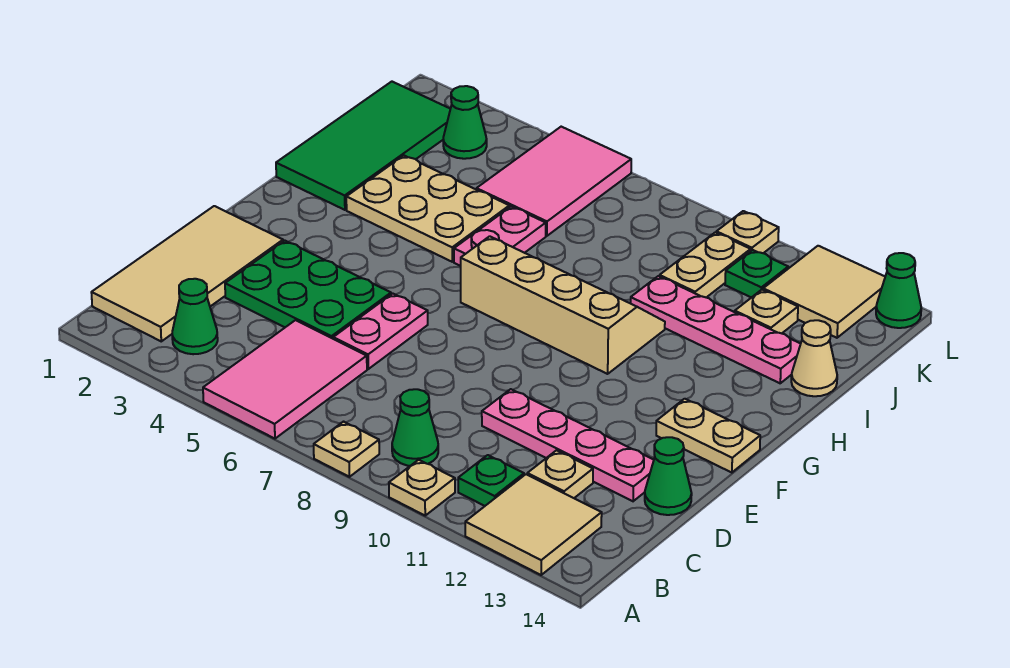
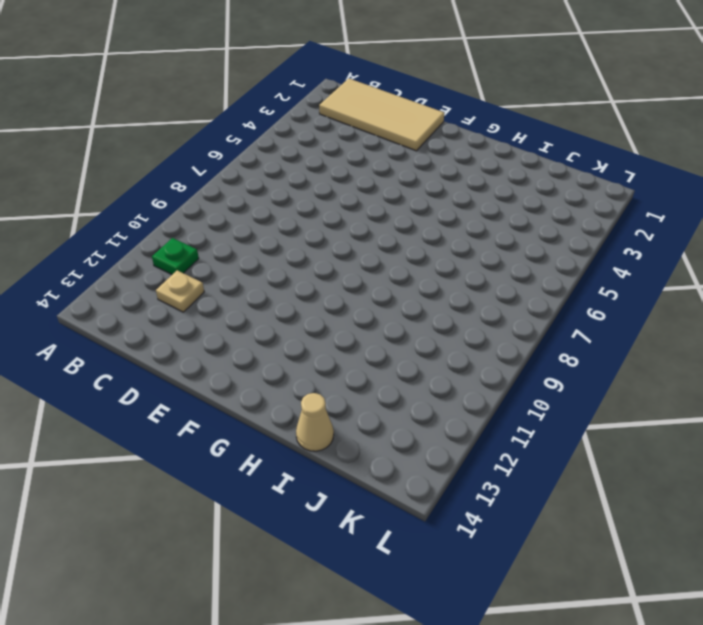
none -> pink tile A5:C6 level 1
none -> tan plate A8 level 1
none -> tan plate A10 level 1

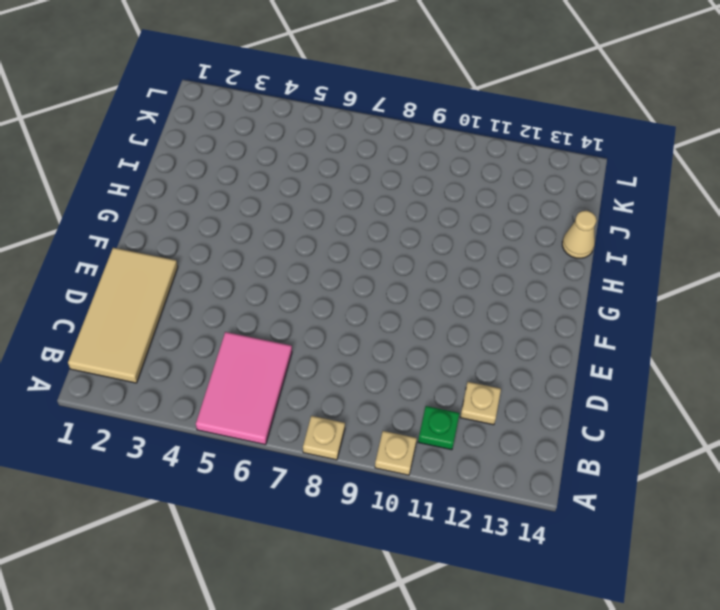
none -> tan tile A12:B13 level 1
none -> green cone B3 level 1
none -> green cone B9 level 1

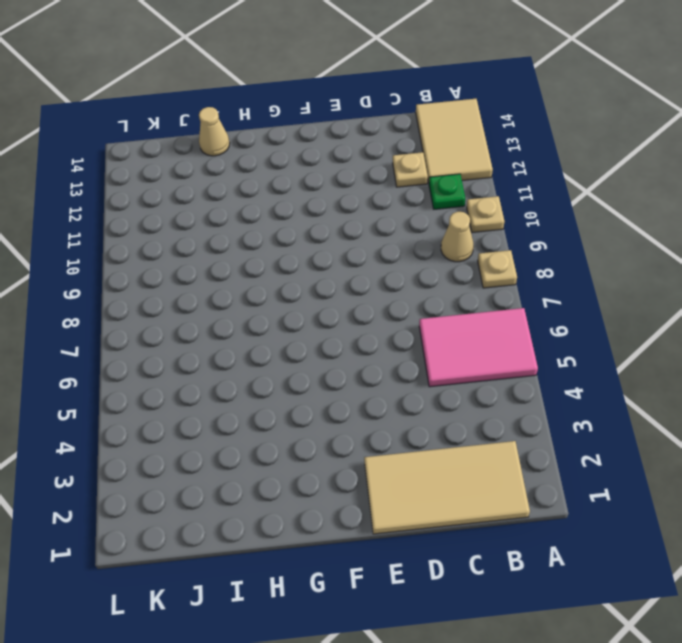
tan tile A12:B14 level 1 -> tan tile A12:B13 level 1
tan cone B9 level 1 -> green cone B9 level 1
none -> green cone B3 level 1
none -> green plate D3:E5 level 1
none -> pink plate D6:E6 level 1

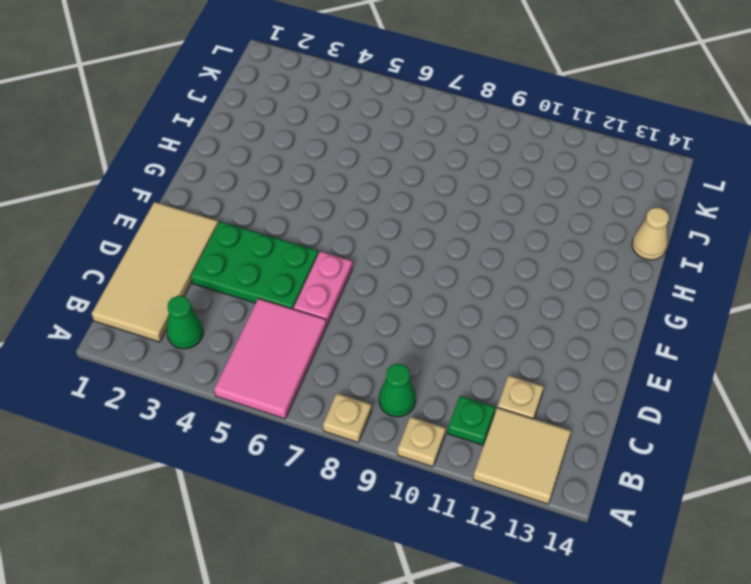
none -> pink plate D10:D13 level 1
none -> green cone D14 level 1
none -> tan plate F13:F14 level 1

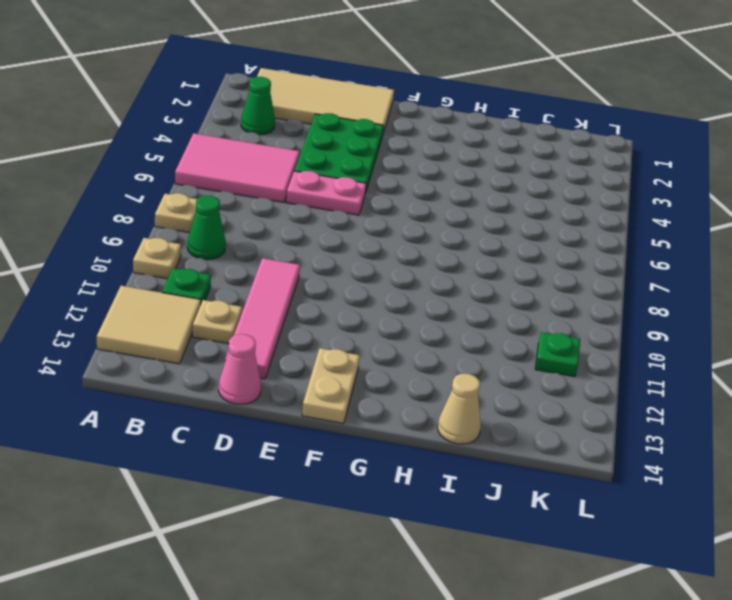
pink tile D10:D13 level 1 -> pink plate D10:D13 level 1
pink cone D14 level 1 -> green cone D14 level 1
none -> tan slope G7:H10 level 1 top G
none -> green tile H1:K2 level 1
none -> tan plate H3:I5 level 1

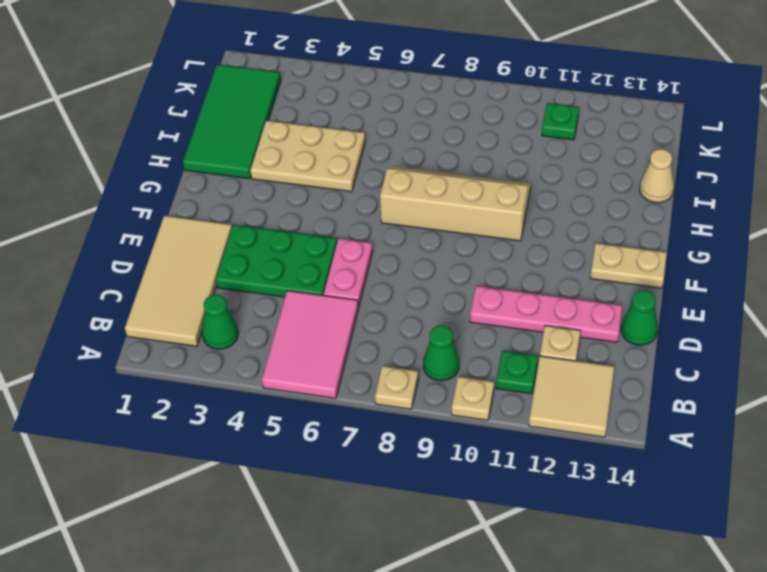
none -> pink plate H6:I6 level 1
none -> pink plate I10:I13 level 1
none -> pink tile J5:L6 level 1

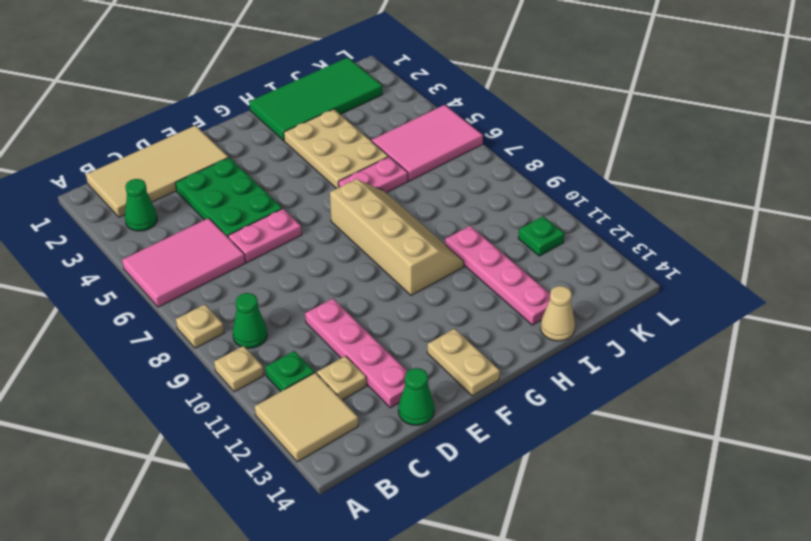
none -> tan plate J10:K10 level 1
none -> tan plate J12 level 1
none -> green cone K3 level 1

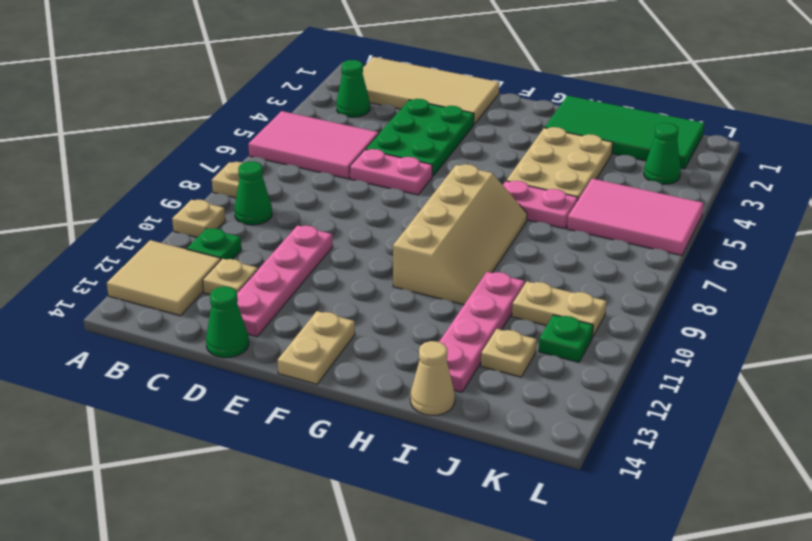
none -> tan tile K12:L13 level 1
none -> tan plate L10 level 1
none -> green cone L14 level 1

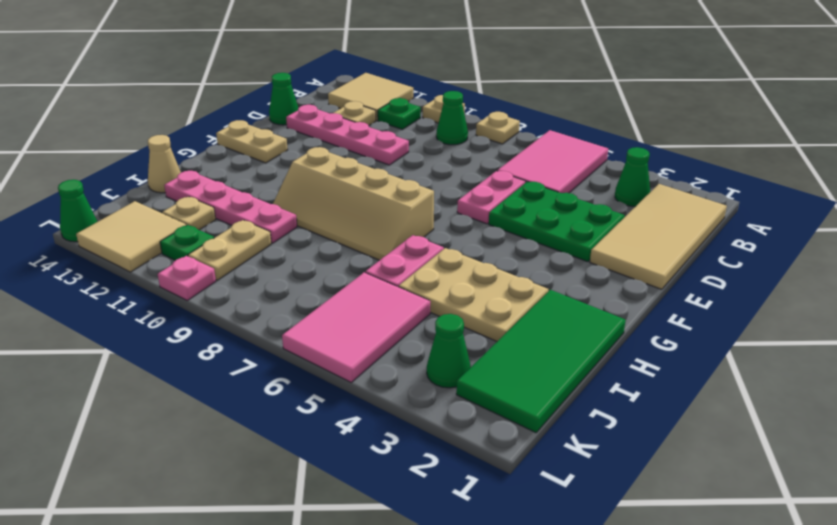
pink plate L10 level 1 -> tan plate L10 level 1

